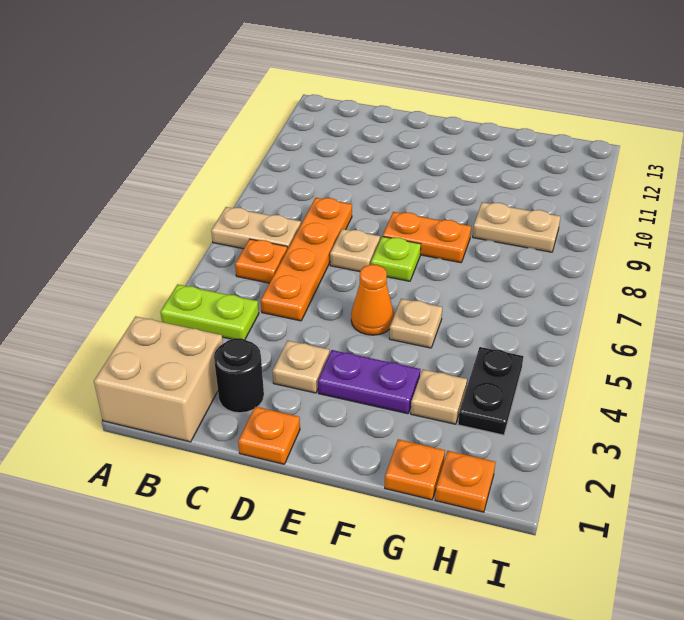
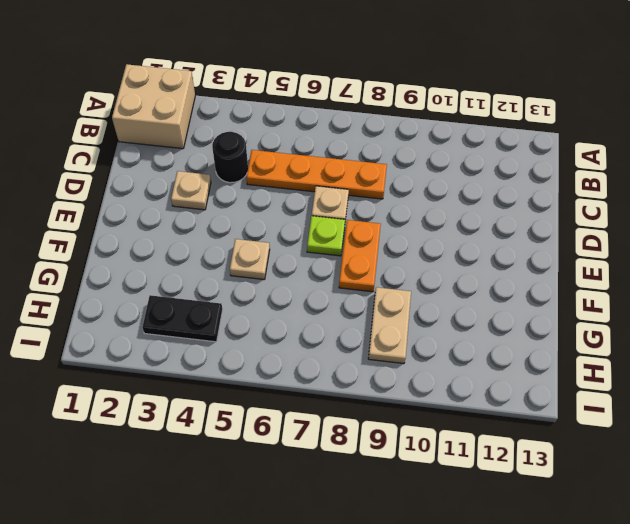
black round brick C4 level 1 -> black round brick C2 level 1
none -> lime plate A4:B4 level 1
none -> tan plate A7:B7 level 1
none -> orange plate B6 level 1

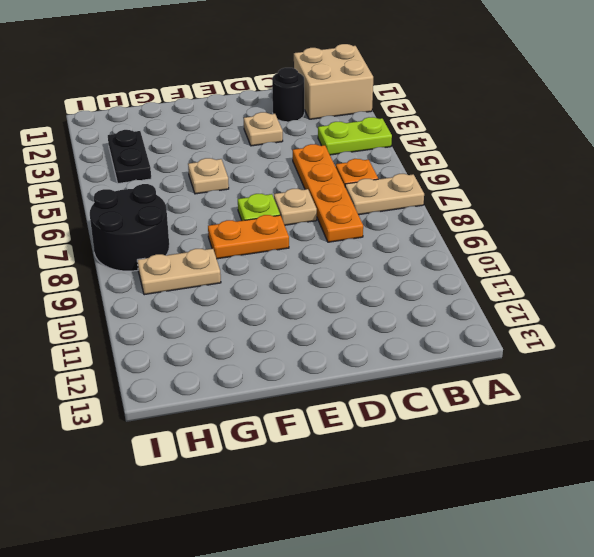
black round brick H7:I8 level 1 -> none
none -> orange plate D1 level 1
none -> purple plate E3:F3 level 1
none -> orange cone E5 level 1

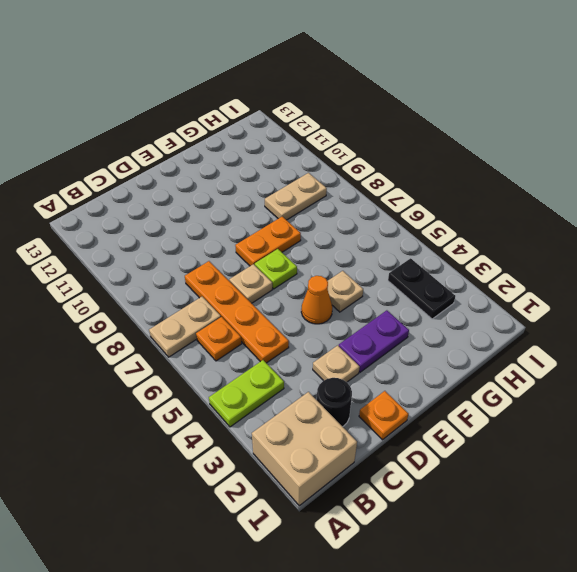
none -> orange plate G1 level 1
none -> tan plate G3 level 1
none -> orange plate H1 level 1

